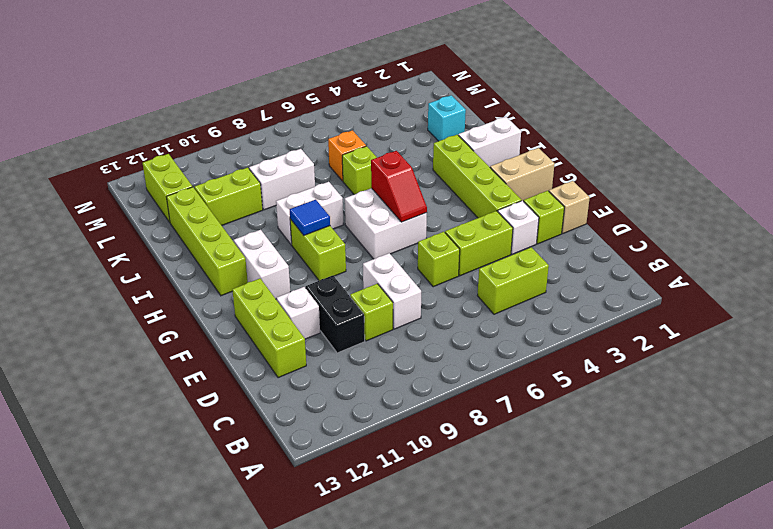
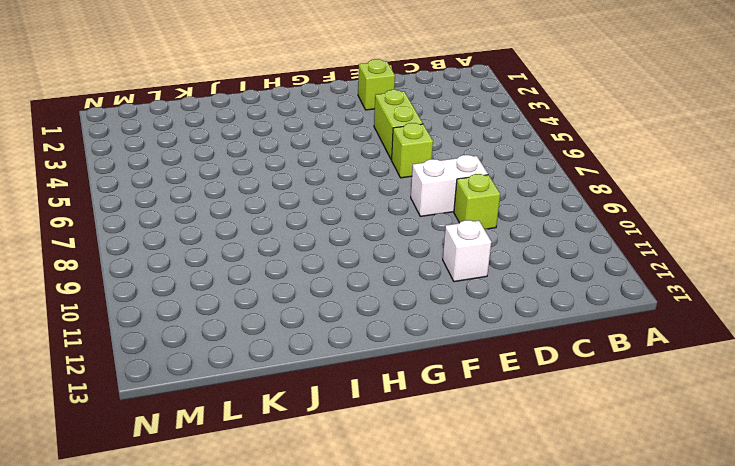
none -> lime brick C4:C5 level 1
none -> black brick D10:E10 level 1
none -> lime brick D12:F12 level 1

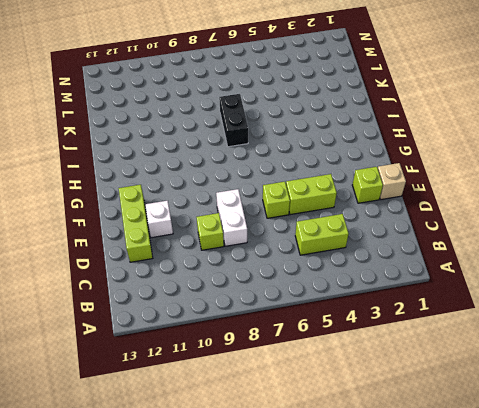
black brick I7:J7 level 1 -> black brick D10:E10 level 1
none -> white brick E3 level 1
none -> lime brick F3:I3 level 1
none -> tan brick G1:G2 level 1

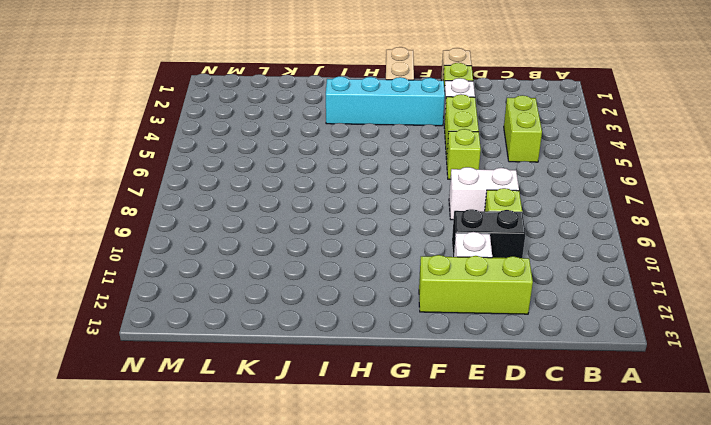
cyan brick F3:I3 level 1 -> lime brick F3:I3 level 1
none -> white brick G6:H7 level 1
none -> lime brick G9:H9 level 1
none -> white brick G11:H11 level 1

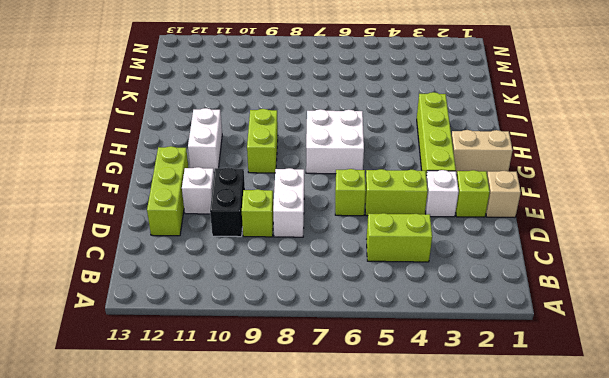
none -> lime brick H12:K12 level 1
none -> white brick I1:I2 level 1
none -> white brick I8:I9 level 1

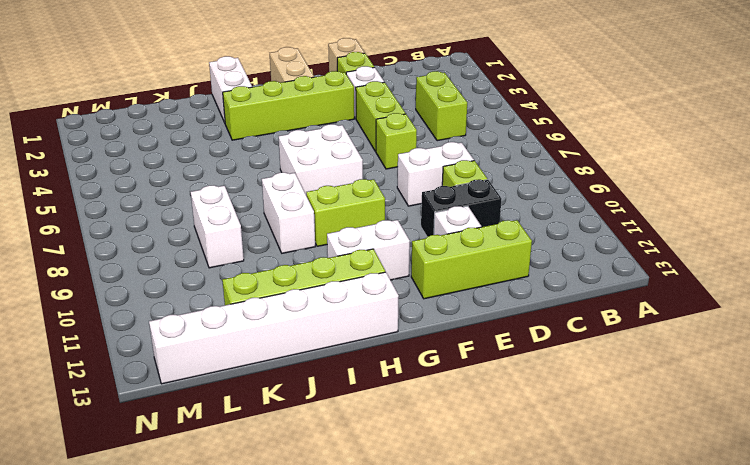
white brick H13:M13 level 1 -> none
none -> lime brick J6 level 1
none -> cyan brick K2 level 1
none -> orange brick K6 level 1

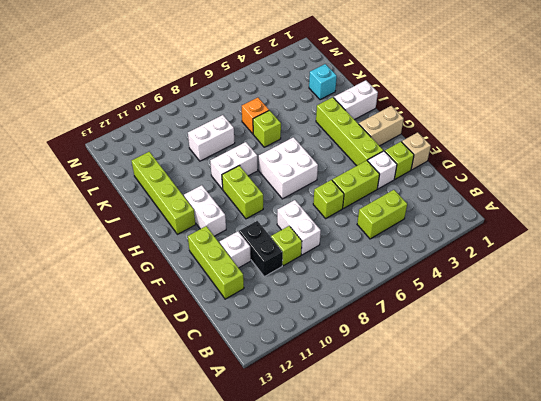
none -> lime brick K10:K11 level 1
none -> lime brick L12:M12 level 1
none -> red slope G6:H6 level 2 top H

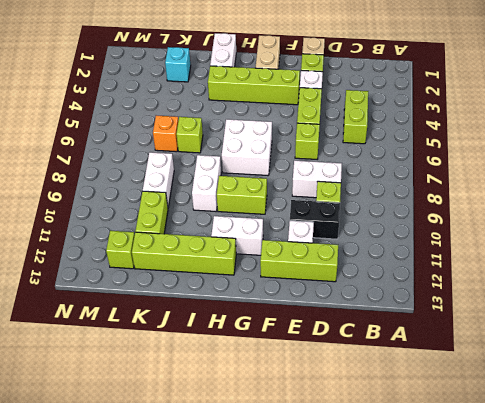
lime brick L12 level 1 -> lime brick L12:M12 level 1
none -> red slope G6:H6 level 2 top H
none -> blue tile H9 level 2

